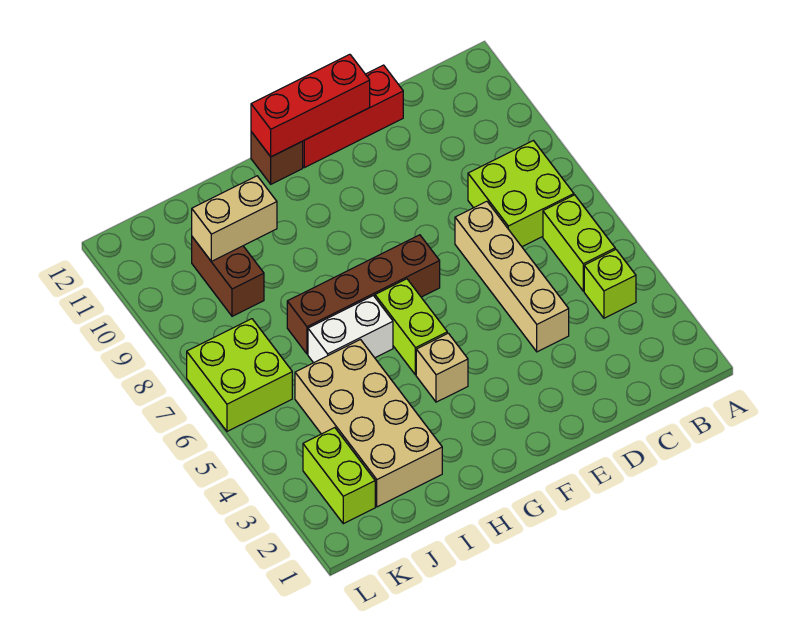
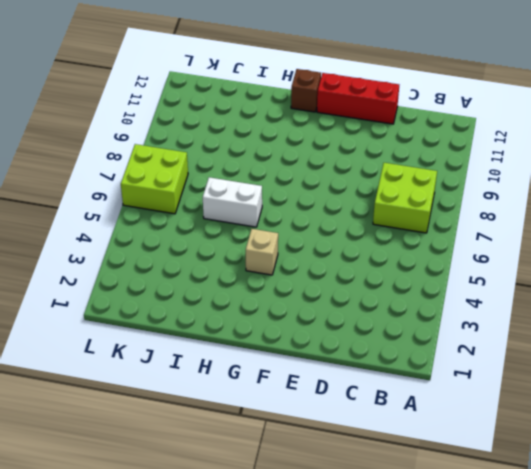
none -> lime brick B4 level 1
none -> lime brick B5:B6 level 1
none -> tan brick D4:D7 level 1

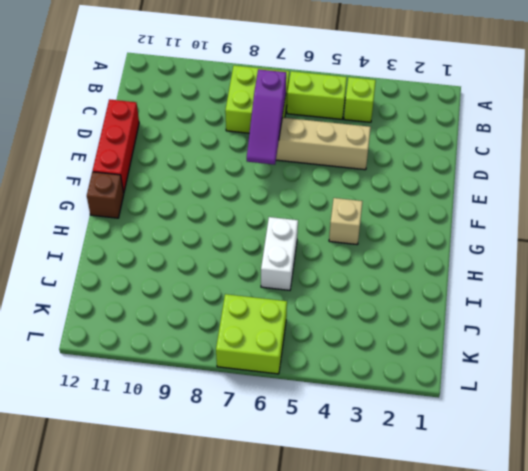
purple slope C7:E7 level 2 top C -> none
none -> brown brick F7:I7 level 1
none -> lime brick G5:G6 level 1
none -> tan brick I2:J5 level 1

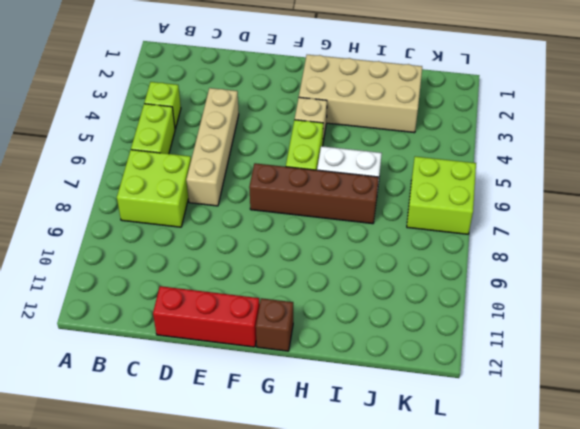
tan brick G2:J3 level 1 -> tan brick I2:J5 level 1
none -> brown brick J9:J10 level 1
none -> lime brick K2:K3 level 1
none -> red brick E12:G12 level 2

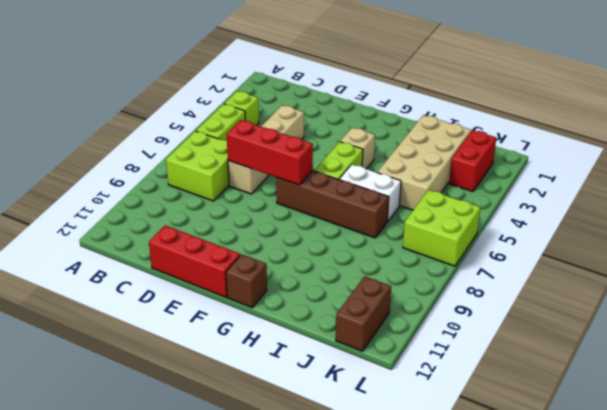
red brick D7:F7 level 2 -> red brick E12:G12 level 2
red brick K2:K3 level 1 -> lime brick K2:K3 level 1
brown brick K11:K12 level 1 -> brown brick J9:J10 level 1
none -> tan brick I10:J10 level 2

